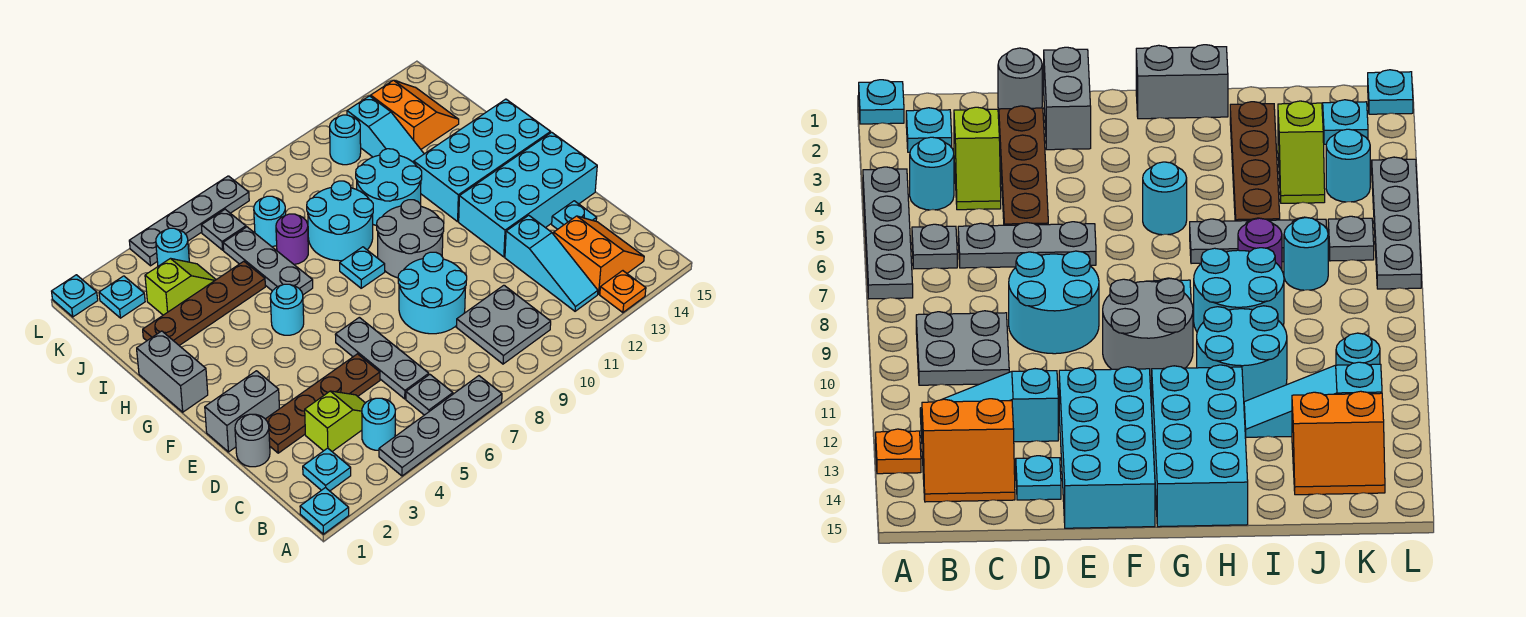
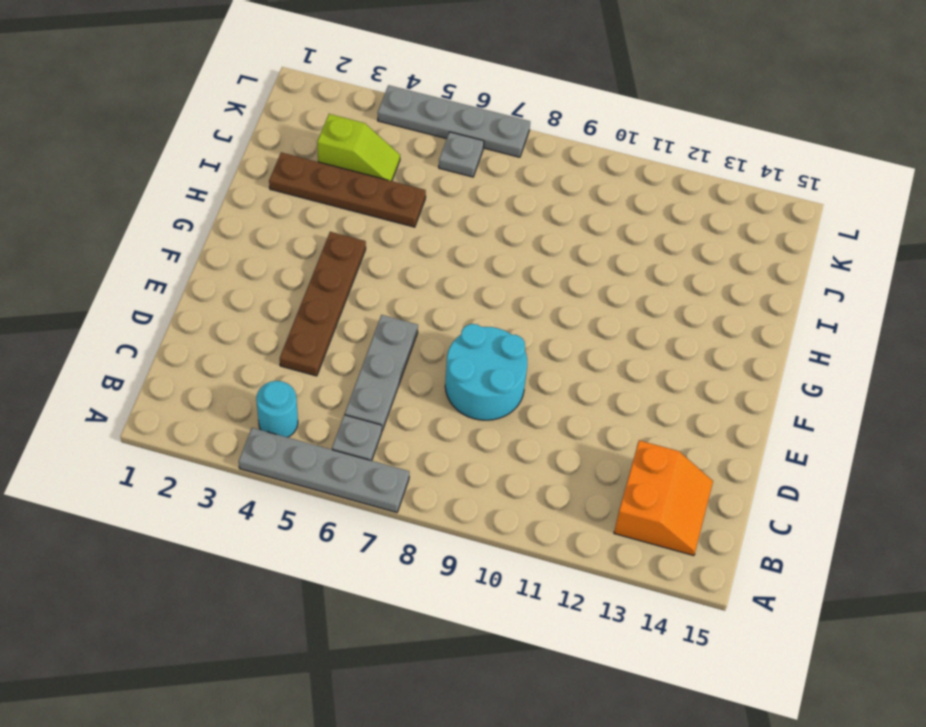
brown plate D4:G4 level 1 -> brown plate D2:D5 level 1
none -> cyan plate A1 level 1
none -> orange plate A13 level 1
none -> cyan plate B2 level 1
none -> grey plate B9:C10 level 1

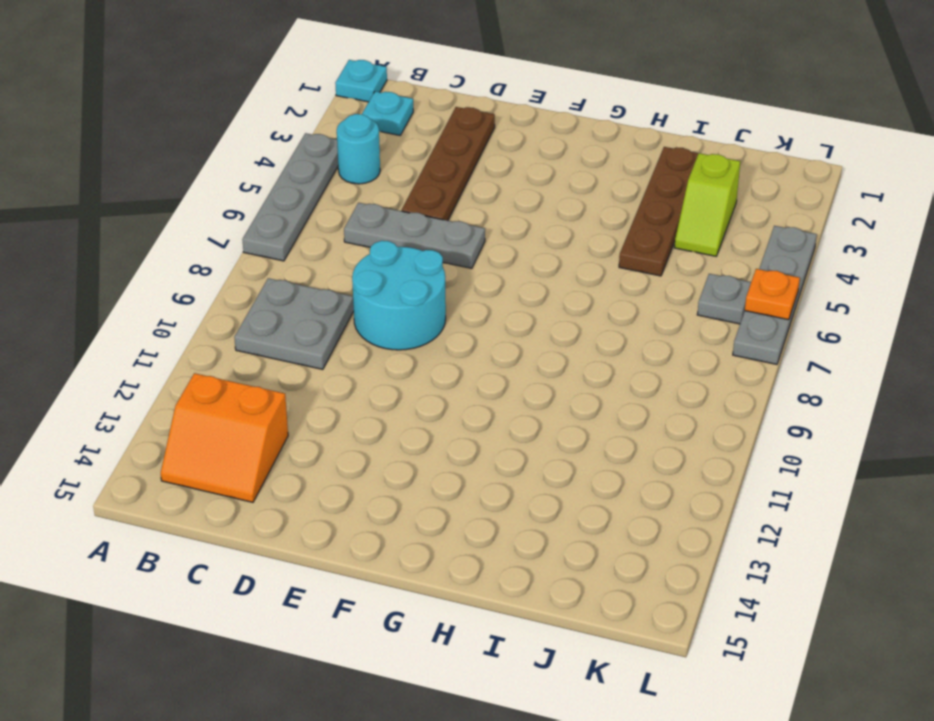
orange plate L6 level 2 -> orange plate A13 level 1
none -> grey plate B6 level 1
none -> cyan slope B12:D12 level 1 top D
none -> lime slope C3:C4 level 1 top 3
none -> grey round brick D1 level 1

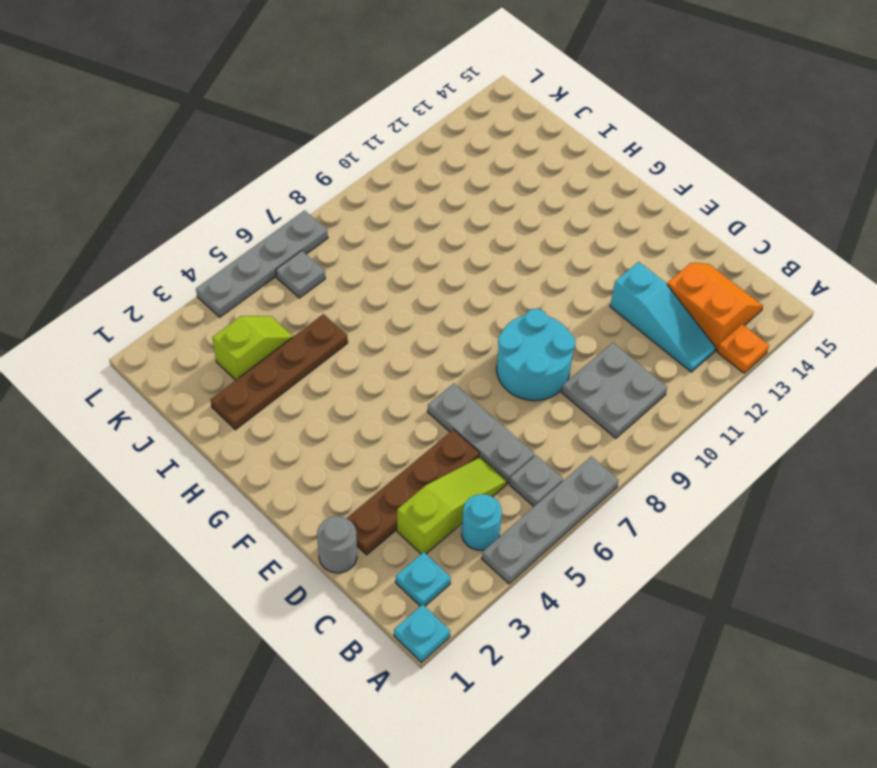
lime slope C3:C5 level 1 top 3 -> lime slope C3:C4 level 1 top 3
none -> cyan plate D14 level 1
none -> grey brick E1:E2 level 1
none -> cyan brick E12:F15 level 1
none -> grey round brick F9:G10 level 1

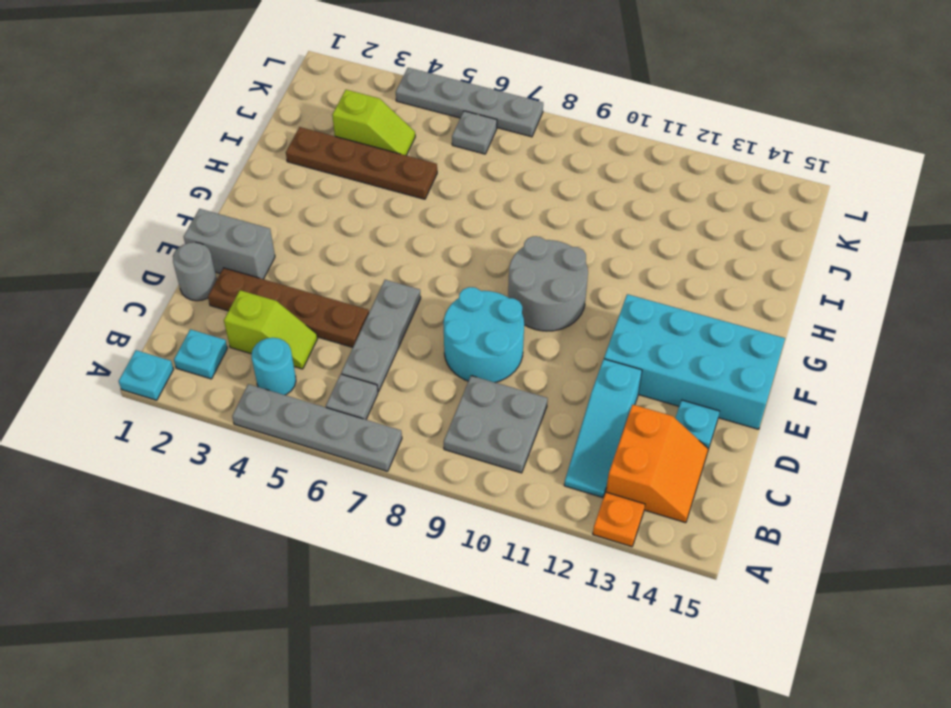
none -> grey brick G1:H1 level 1
none -> cyan round brick G5 level 1
none -> cyan plate G8 level 1
none -> cyan brick G12:H15 level 1

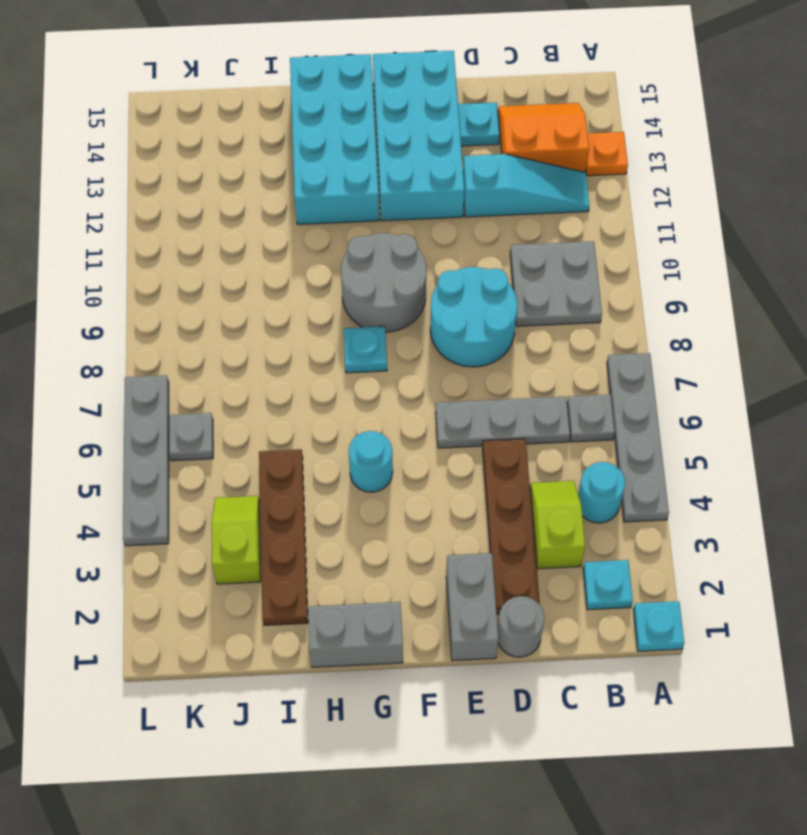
none -> grey plate H6:J6 level 1
none -> cyan round brick H8:I9 level 1
none -> cyan round brick H10:I11 level 1
none -> purple round brick I7 level 1

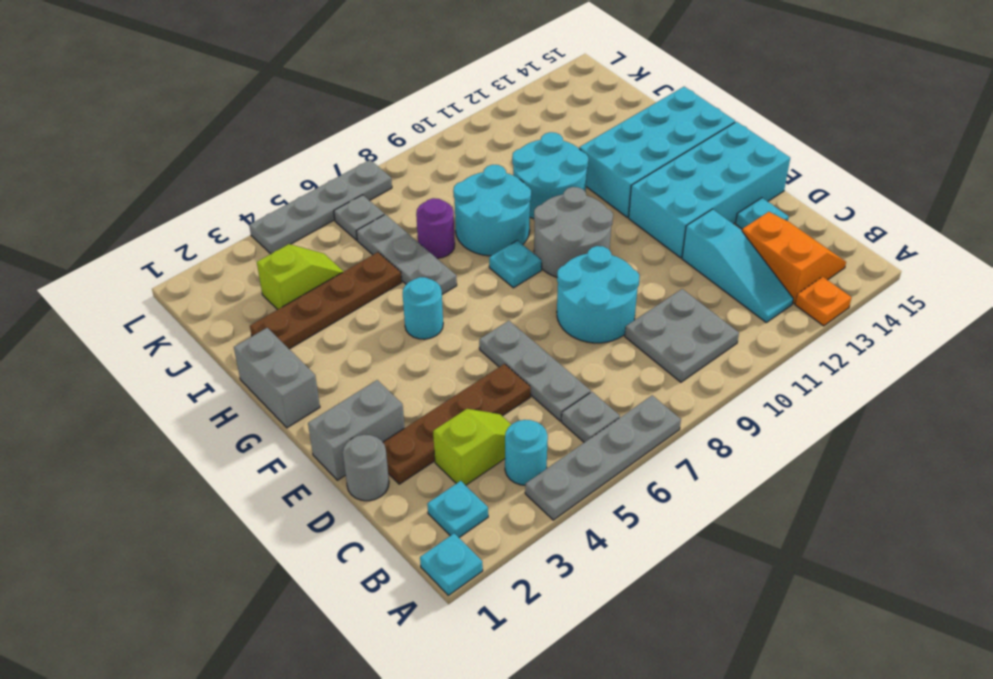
none -> cyan slope I12:K12 level 1 top K
none -> cyan round brick J7 level 1
none -> orange slope J13:K14 level 1 top 13
none -> cyan plate K2 level 1

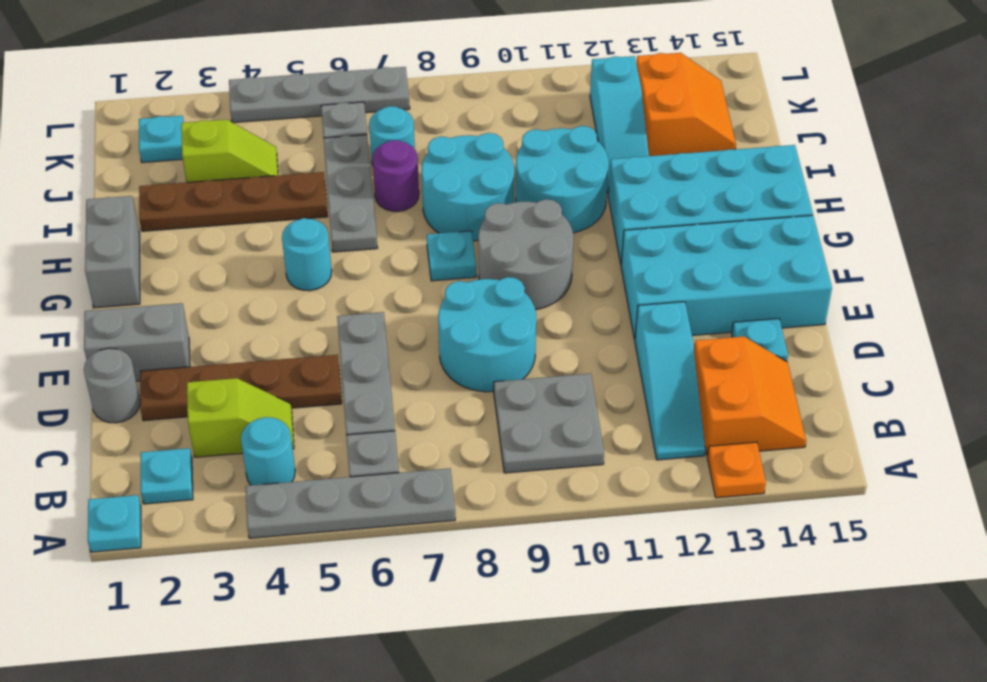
none -> cyan round brick K4 level 1
none -> cyan round brick K11 level 1
none -> cyan plate L1 level 1

